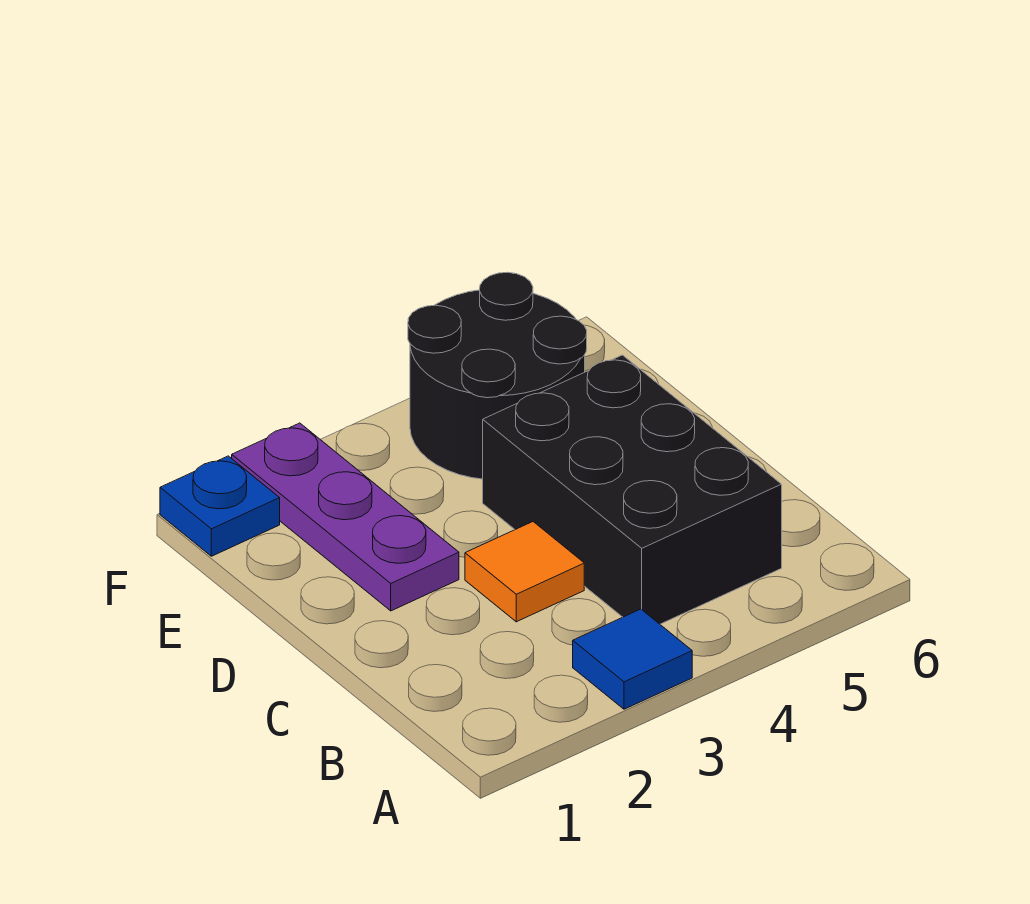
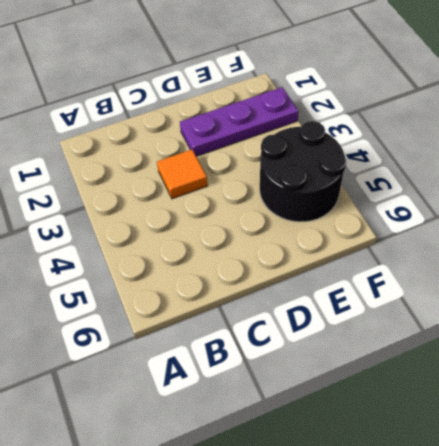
none -> blue tile A3 level 1
none -> black brick B4:D5 level 1

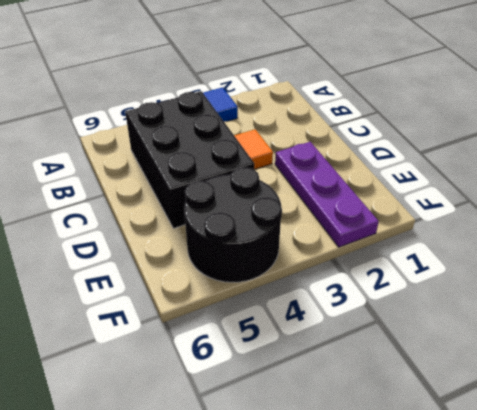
none -> blue plate F1 level 1

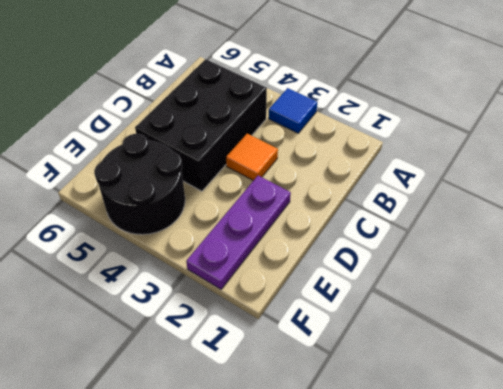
none -> blue plate F1 level 1

